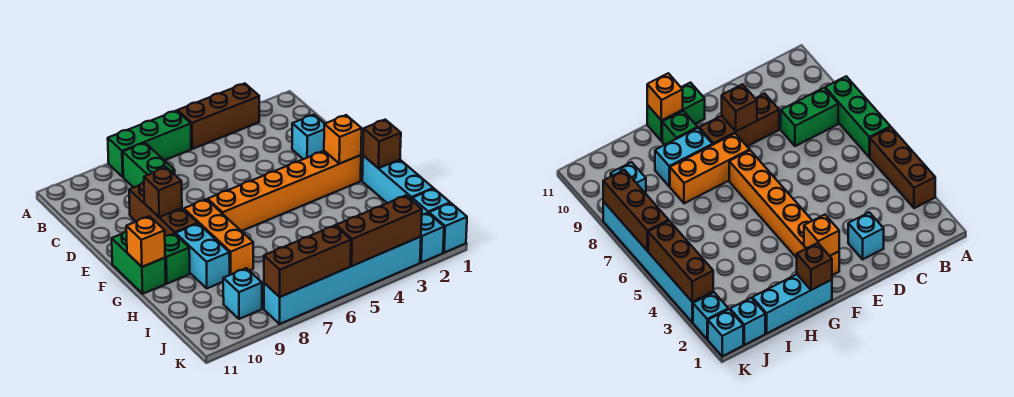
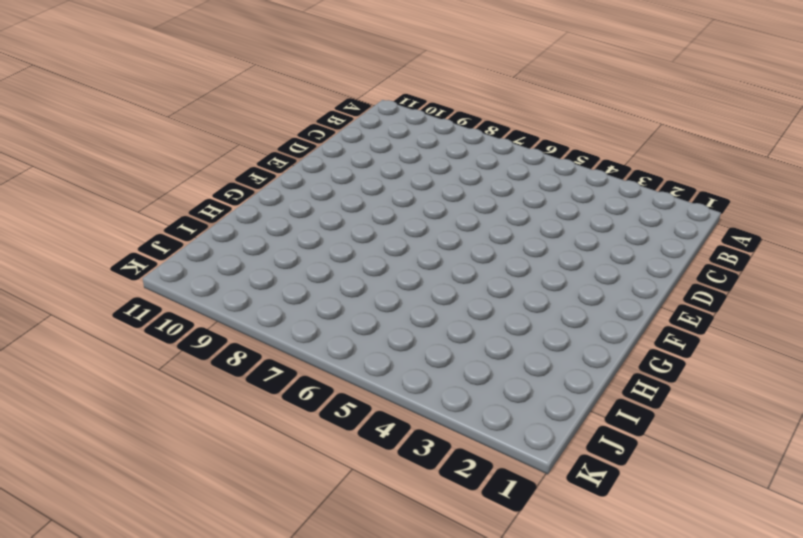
none -> brown brick A3:A5 level 1
none -> green brick A6:A8 level 1
none -> green brick B8:C8 level 1

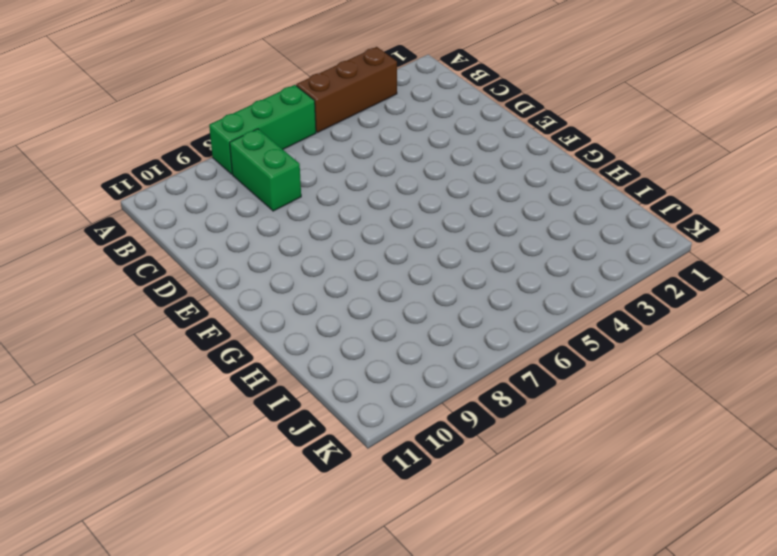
none -> cyan brick D2 level 1
none -> brown brick D9:F9 level 1
none -> orange brick F2:F7 level 1

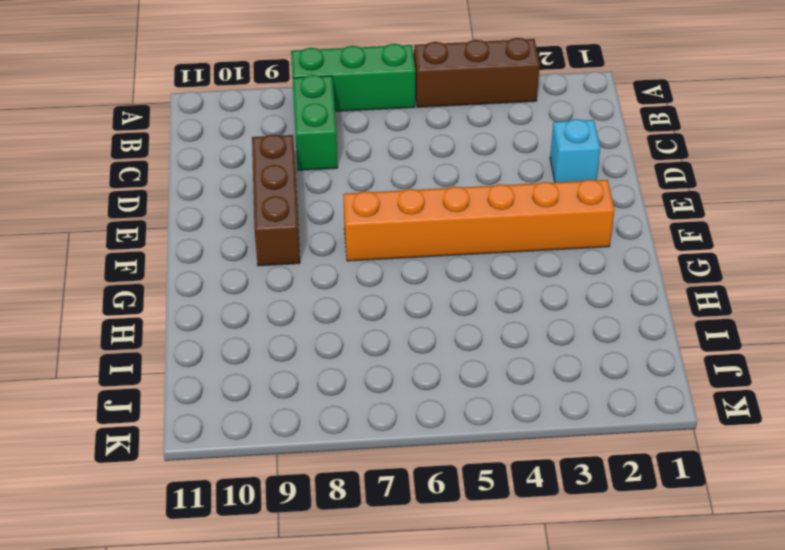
none -> orange brick F8:H8 level 1
none -> green brick F11:G11 level 1
none -> cyan brick G1:I1 level 1

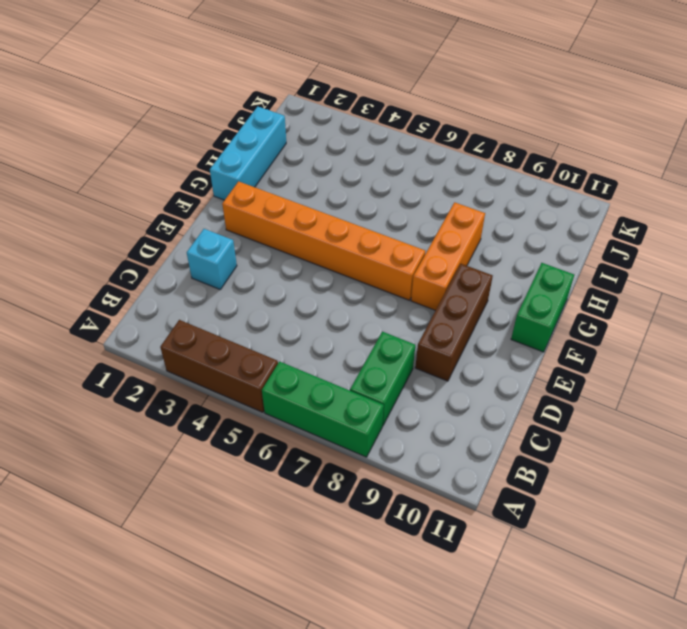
none -> cyan brick G9:H9 level 1
none -> green brick G10 level 1
none -> cyan brick J1 level 1

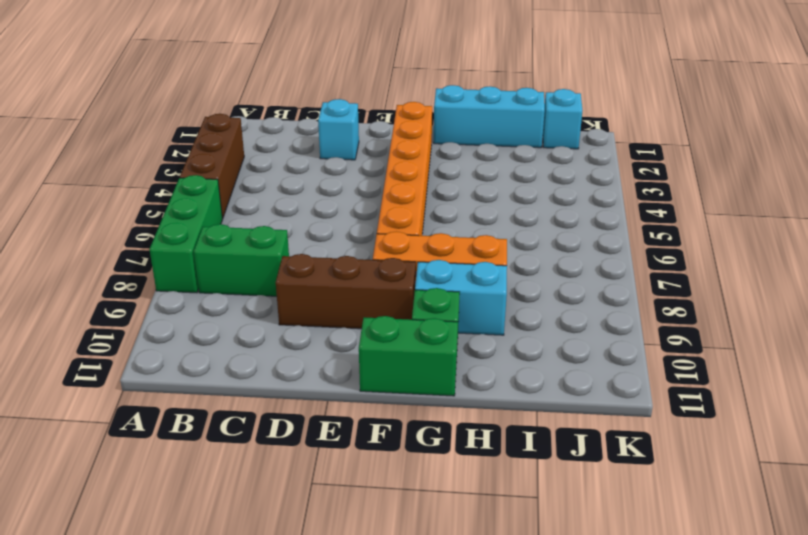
none -> cyan brick J9 level 1
none -> cyan brick K1 level 1
none -> cyan brick K2 level 1

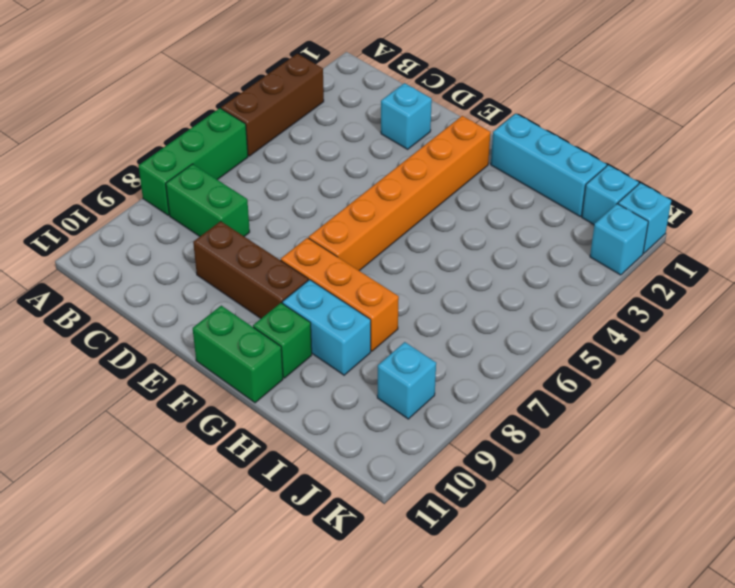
none -> cyan brick K3:K8 level 1
none -> brown brick E9 level 2
none -> orange brick F2 level 2

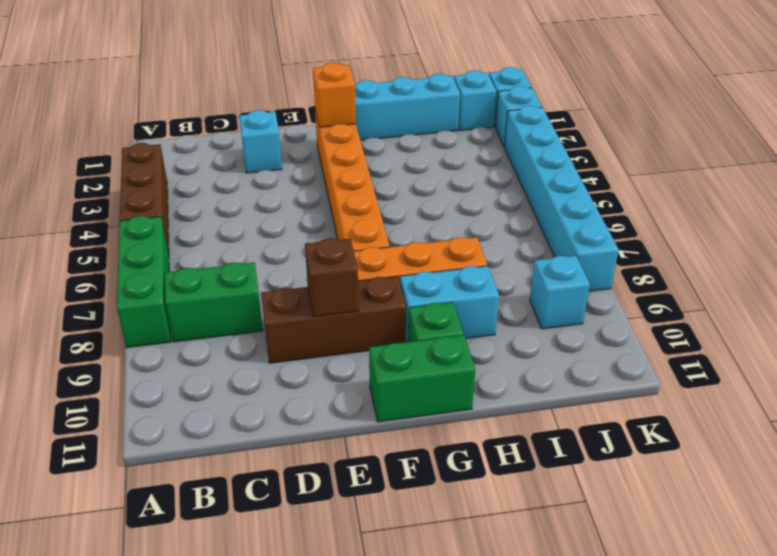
none -> brown brick G1 level 2
none -> orange brick G11 level 2
none -> brown brick K3:K5 level 2

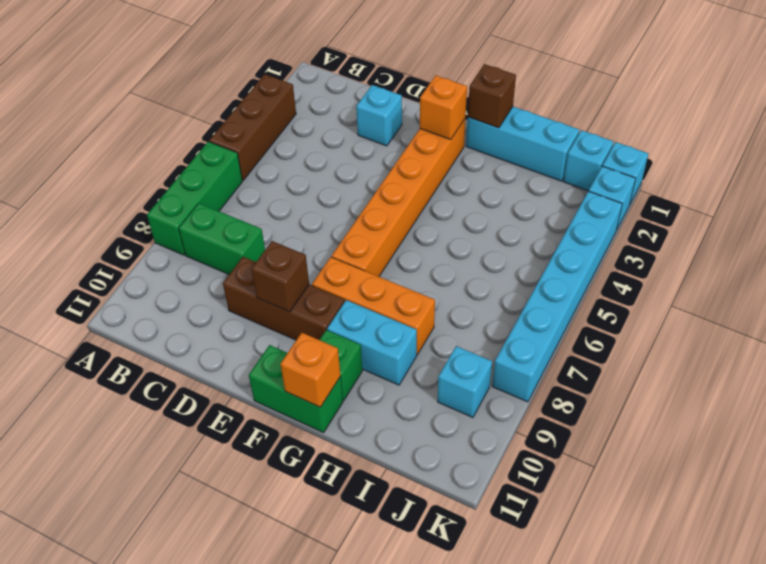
none -> brown brick K3:K5 level 2
none -> brown brick K6:K8 level 2

